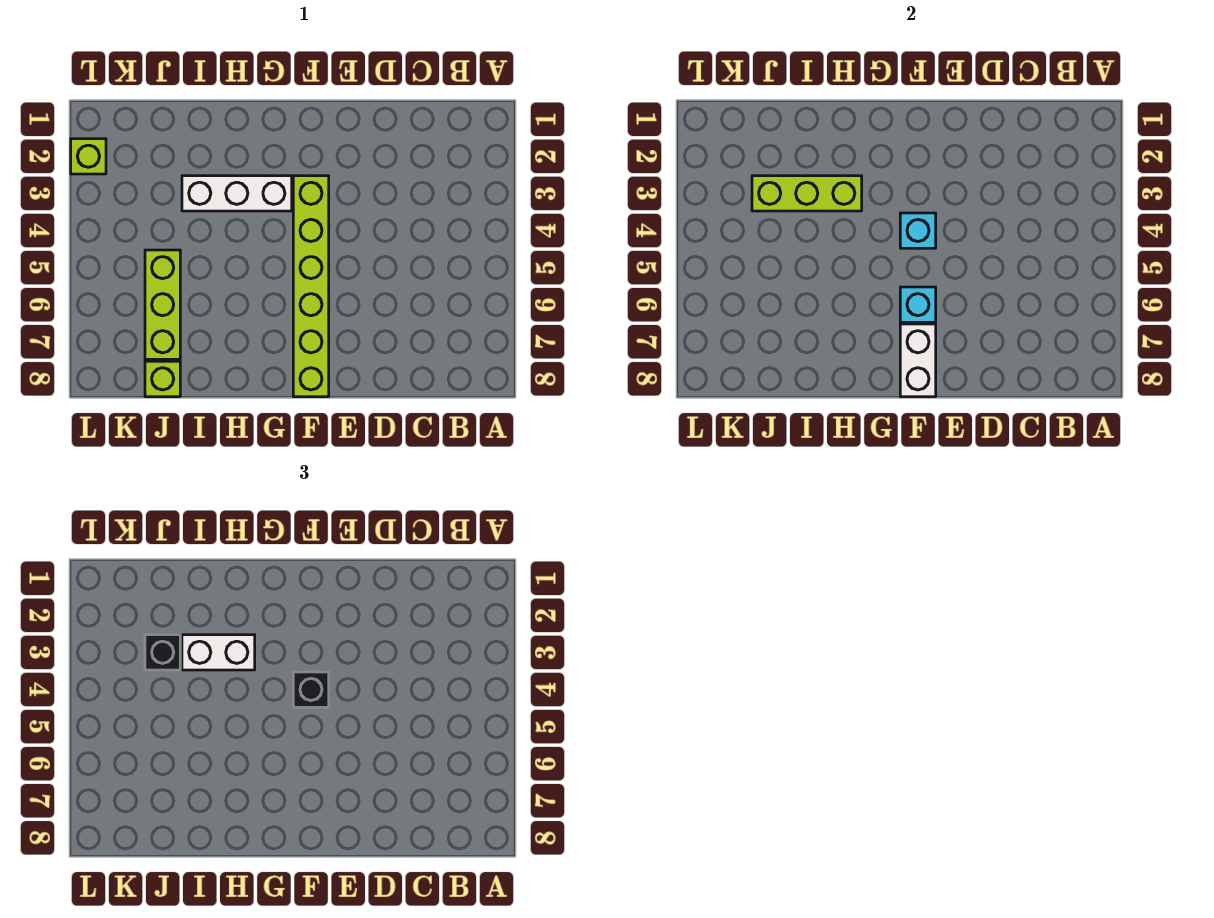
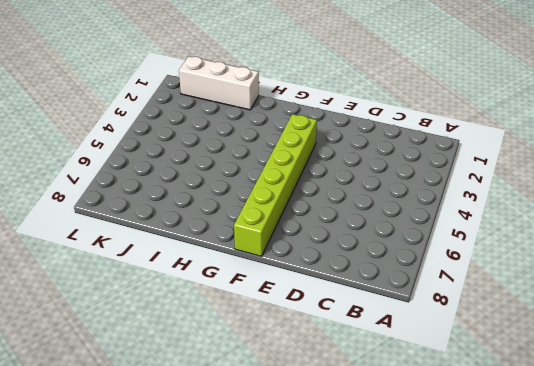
white brick I1:K1 level 1 -> white brick G3:I3 level 1
none -> lime brick J5:J7 level 1
none -> lime brick J8 level 1
none -> lime brick L2 level 1

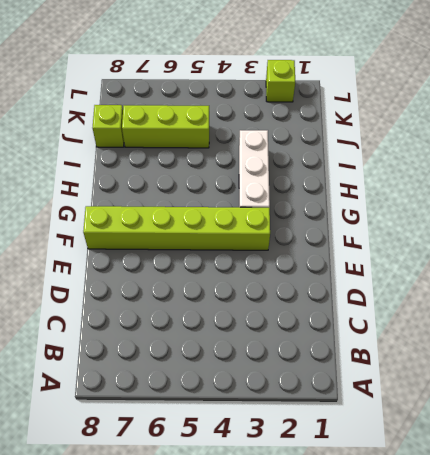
none -> cyan brick F4 level 2
none -> cyan brick F6 level 2
none -> white brick F7:F8 level 2

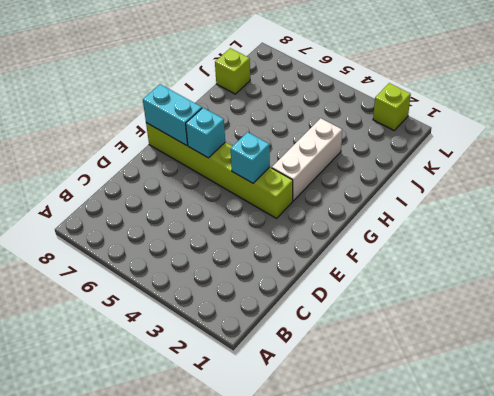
cyan brick F7:F8 level 2 -> white brick F7:F8 level 2
none -> lime brick J5:J7 level 1
none -> lime brick H3:J3 level 2
none -> black brick F4 level 3

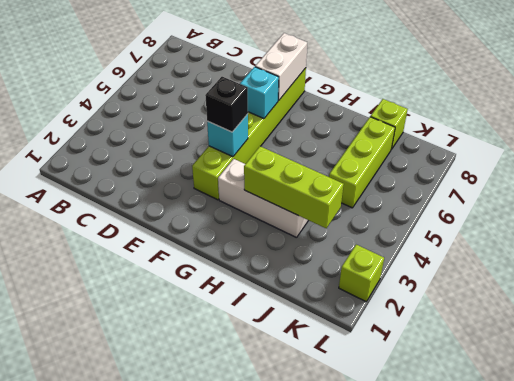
none -> white brick H3:I3 level 3
none -> black brick J3 level 3

